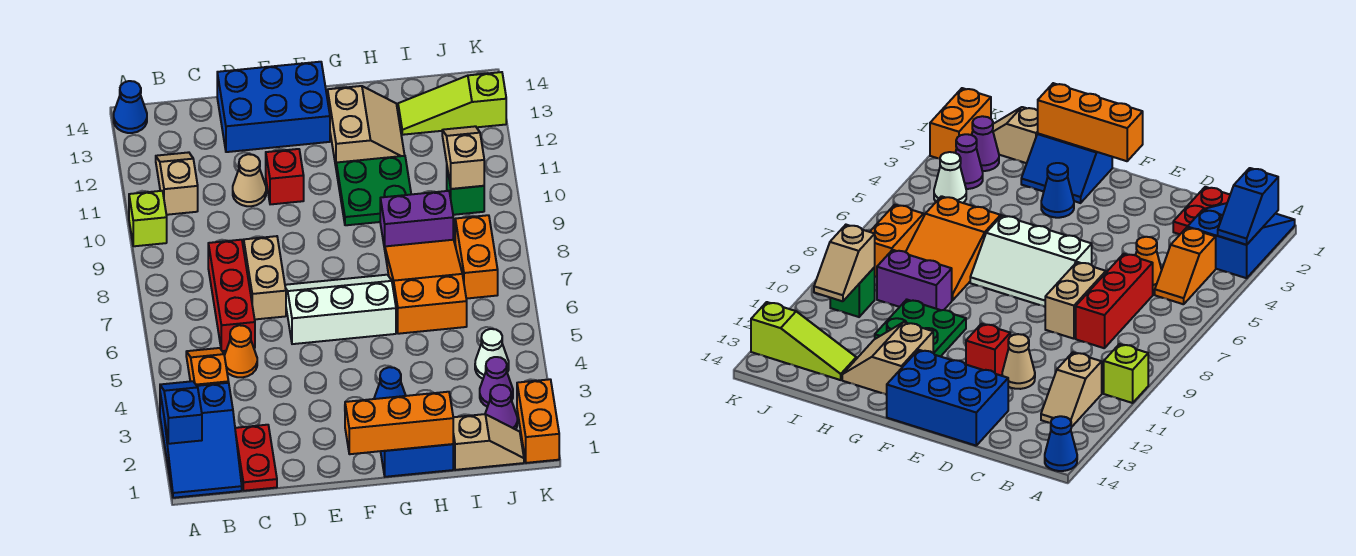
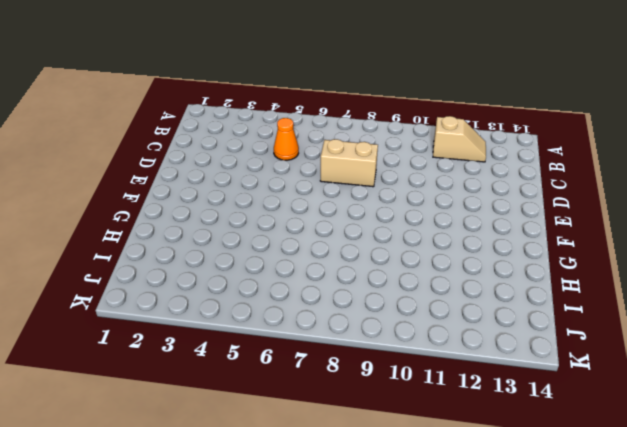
none -> blue slope A1:B3 level 1 top 3
none -> lime brick A10 level 1
none -> blue cone A14 level 1
none -> orange slope B4:B5 level 1 top 4

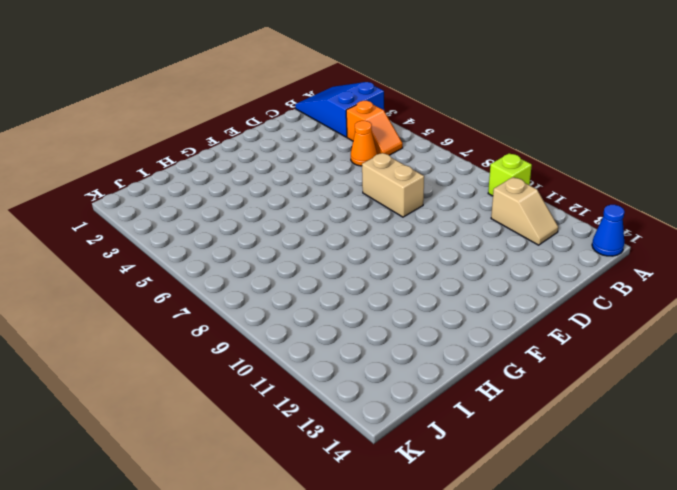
none -> red plate C1:C2 level 1
none -> red brick C6:C8 level 1
none -> tan cone D11 level 1
none -> blue brick D13:F14 level 1

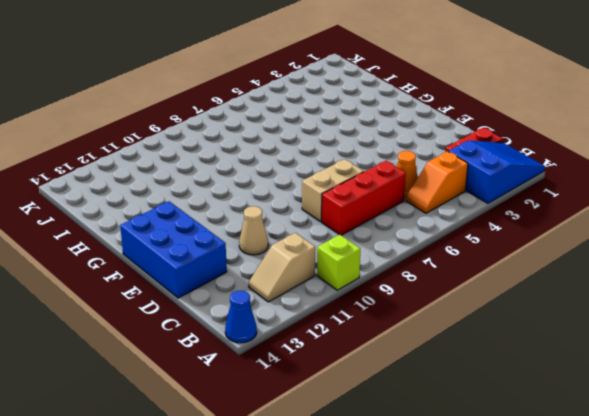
none -> white slope E6:G7 level 1 top 6
none -> red brick E11 level 1
none -> blue slope G1:H2 level 1 top 1
none -> blue cone G3 level 1

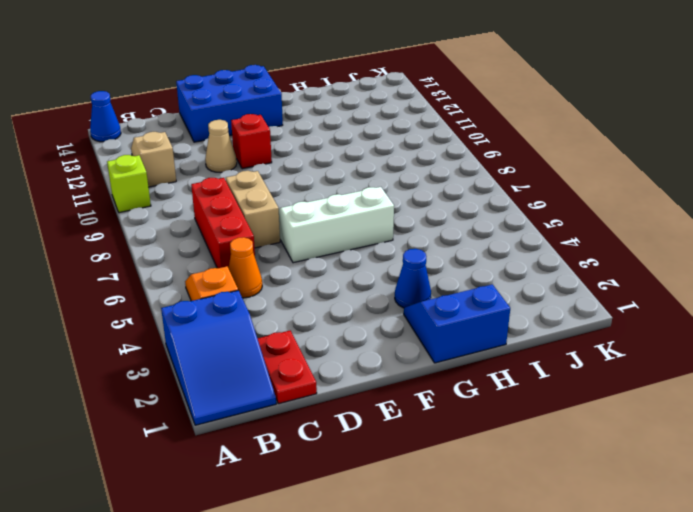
none -> green plate G10:H11 level 1
none -> tan slope G12:H13 level 1 top G
none -> orange slope H6:I8 level 1 top 6
none -> purple brick H9:I9 level 1

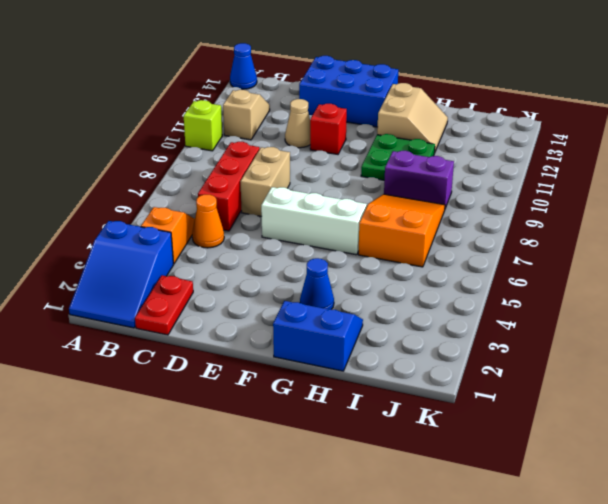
none -> tan slope I1:J1 level 1 top I
none -> lime slope I13:K13 level 1 top K
none -> purple cone J2 level 1
none -> purple cone J3 level 1

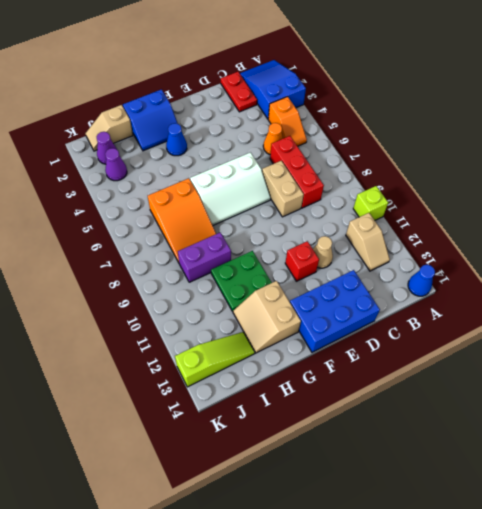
none -> white cone J4 level 1
none -> orange brick J7:J8 level 1
none -> green brick J10 level 1
none -> orange brick K1:K2 level 1

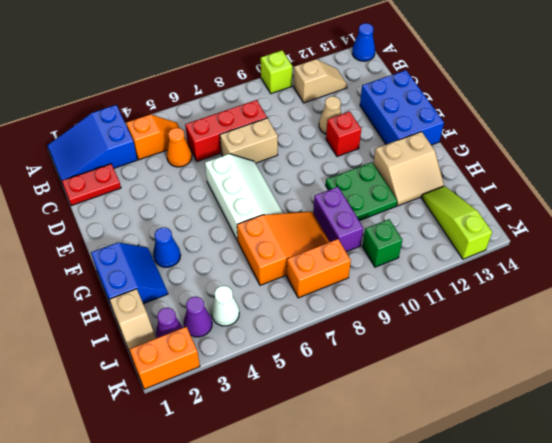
none -> blue slope A2:A3 level 2 top 2
none -> orange brick F1:H1 level 2
none -> tan slope J10:J11 level 2 top 10

